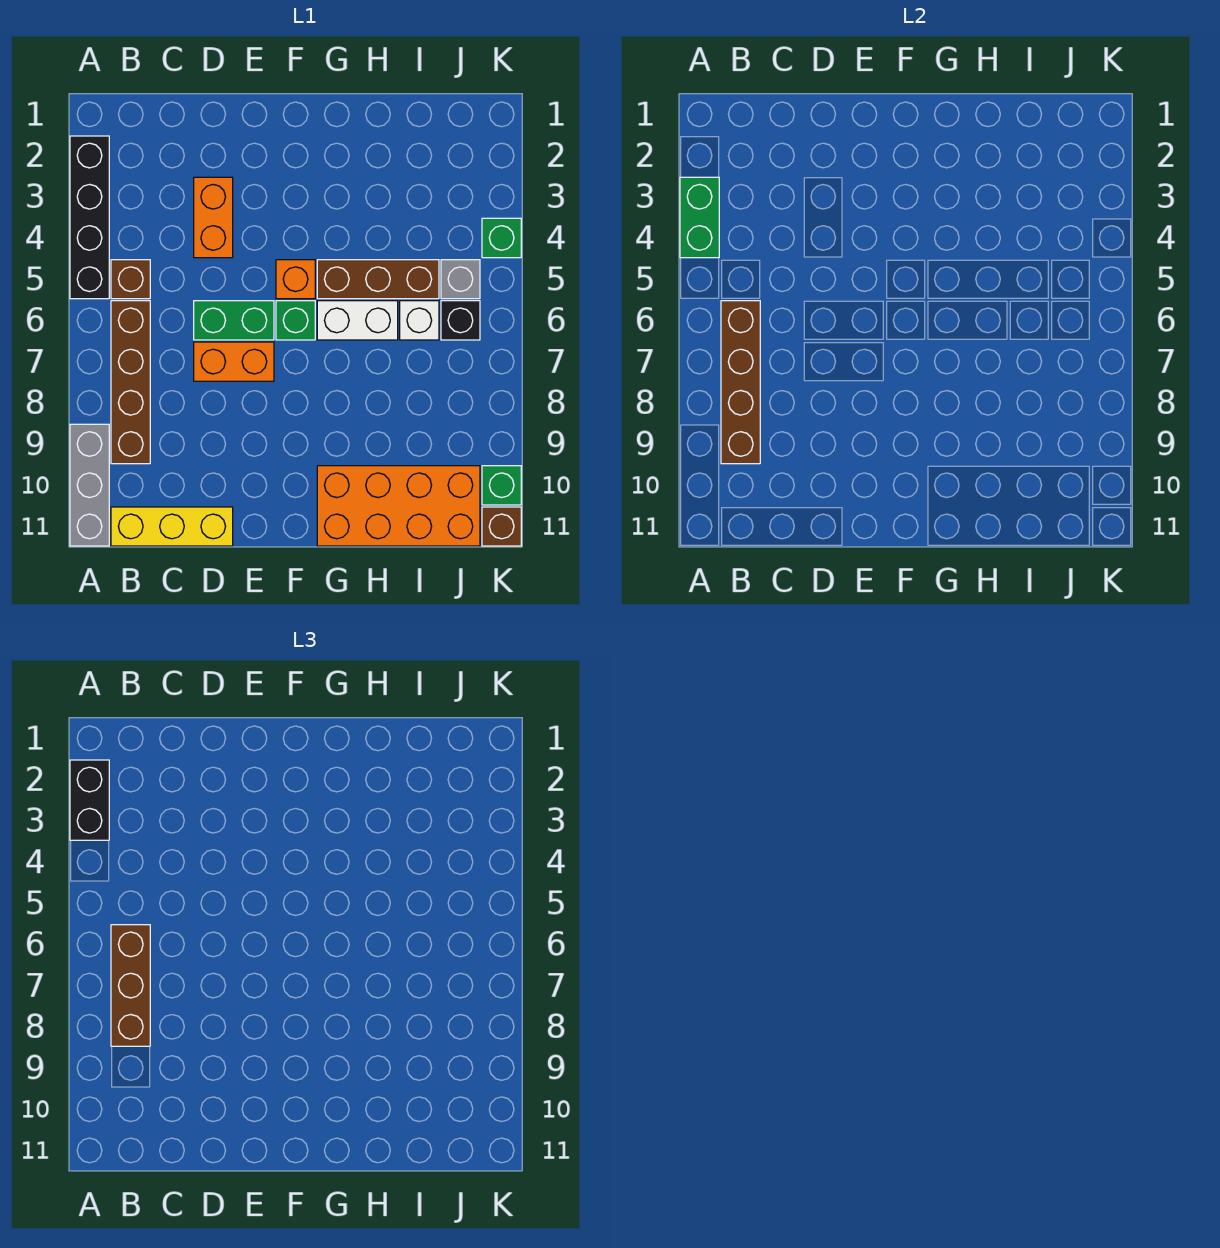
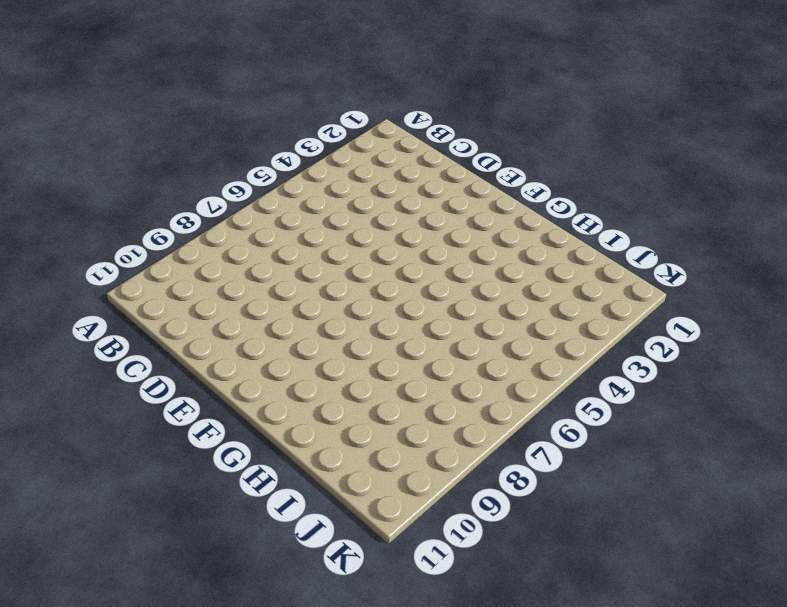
none -> black brick A2:A5 level 1
none -> grey brick A9:A11 level 1
none -> brown brick B5 level 1

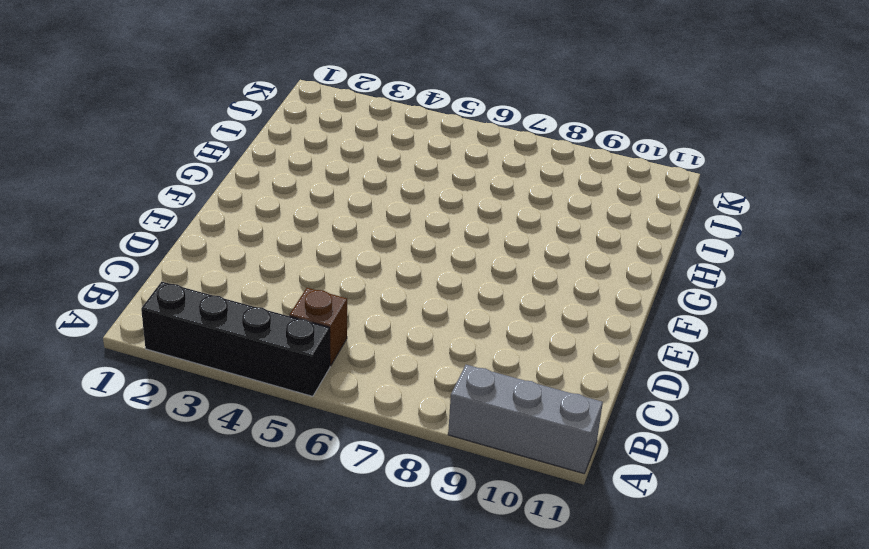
none -> brown brick B6:B9 level 1
none -> yellow brick B11:D11 level 1
none -> orange brick D3:D4 level 1

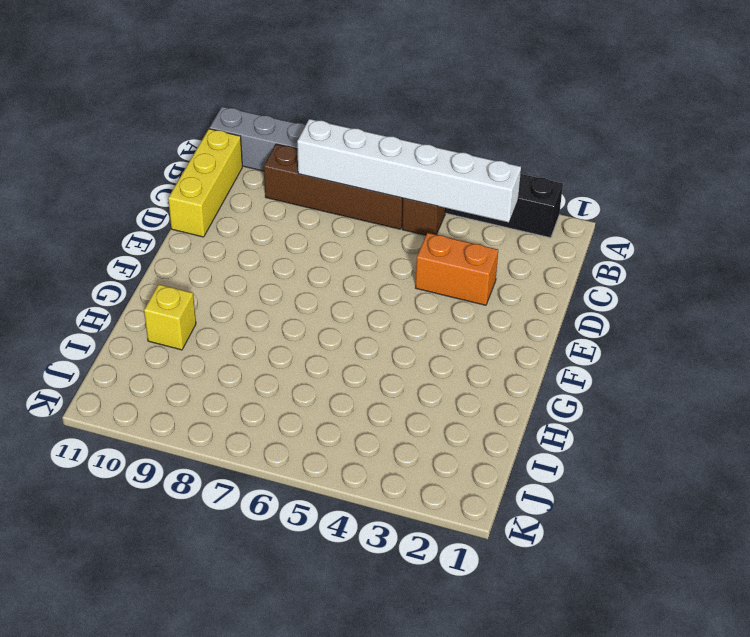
white brick B3:B8 level 2 -> brown brick B6:B9 level 2
yellow brick H10 level 1 -> orange brick G10:J11 level 1
none -> green brick D6:E6 level 1
none -> orange brick D7:E7 level 1
none -> orange brick F5 level 1

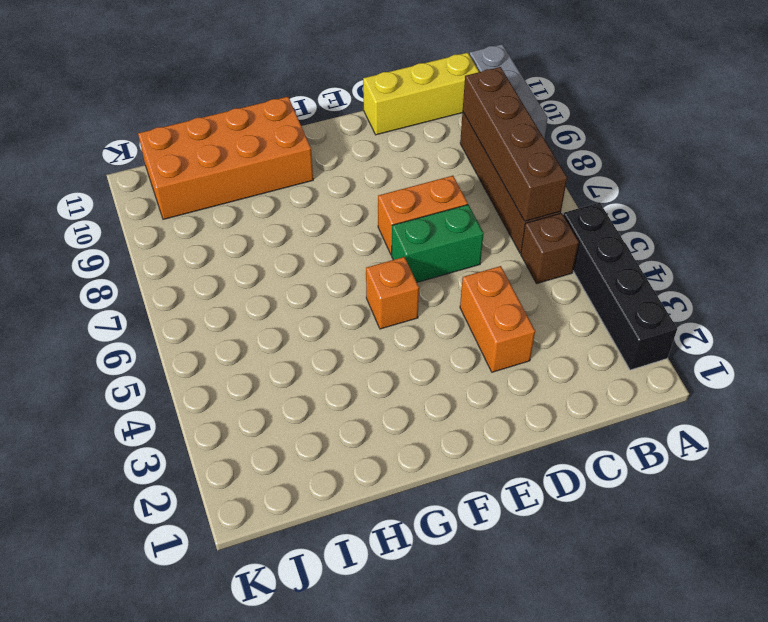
none -> green brick F6 level 1
none -> brown brick G5:I5 level 1
none -> white brick G6:H6 level 1

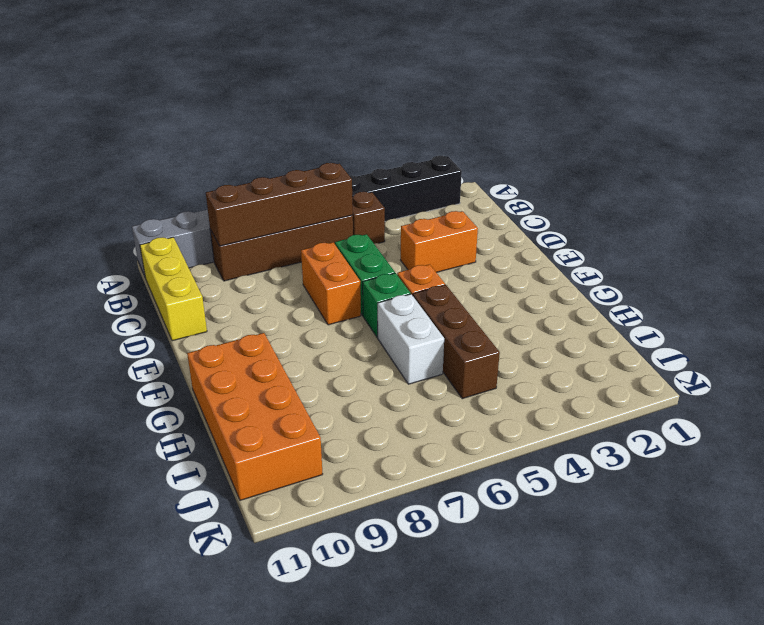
none -> white brick I6 level 1
none -> grey brick J5 level 1
none -> black brick J6 level 1

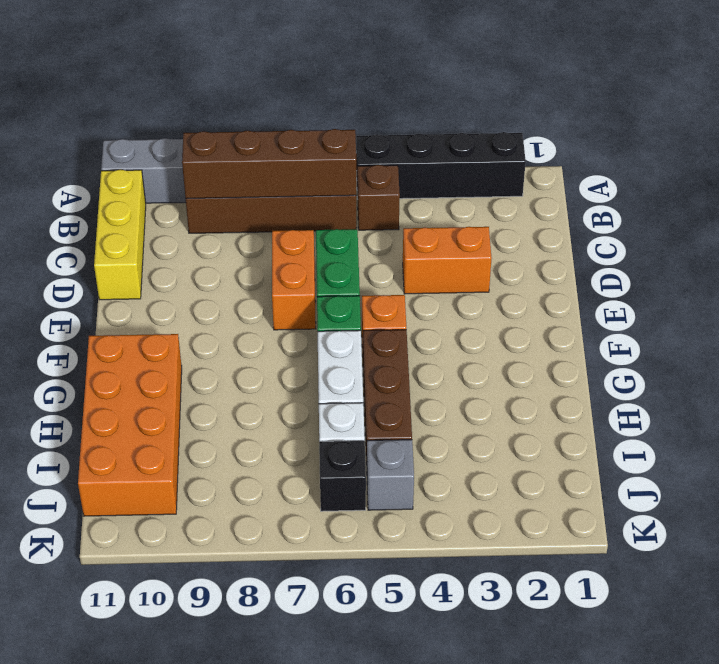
none -> green brick K4 level 1
none -> green brick K10 level 1
none -> brown brick K11 level 1

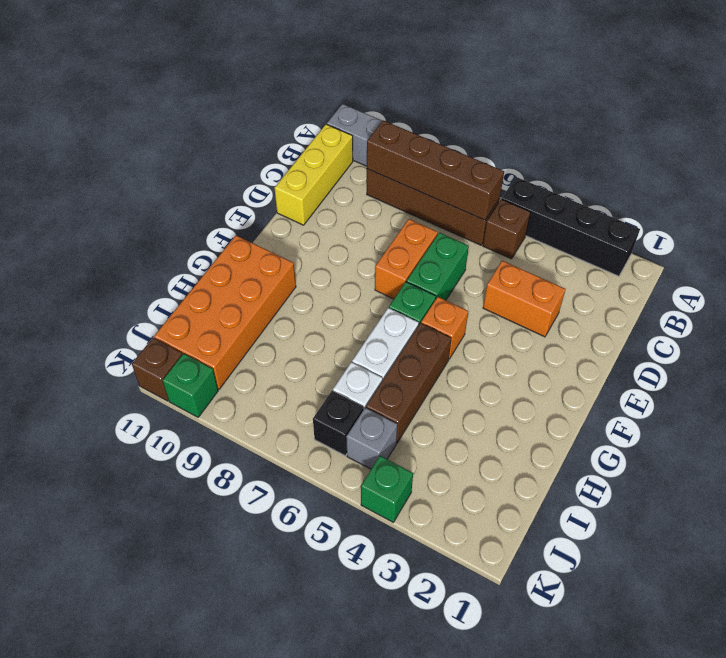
none -> green brick A3:A4 level 2
none -> black brick A2:A3 level 3
none -> brown brick B6:B8 level 3

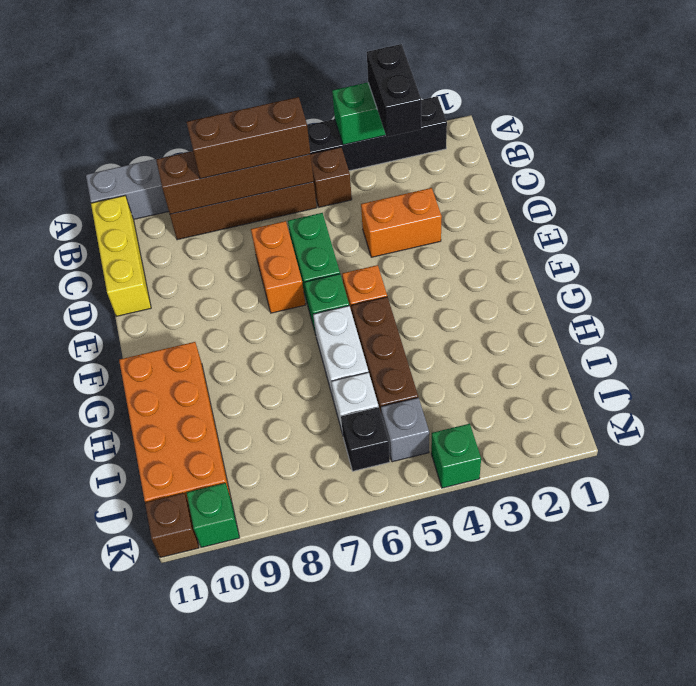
black brick A3:B3 level 3 -> black brick A2:A3 level 3

